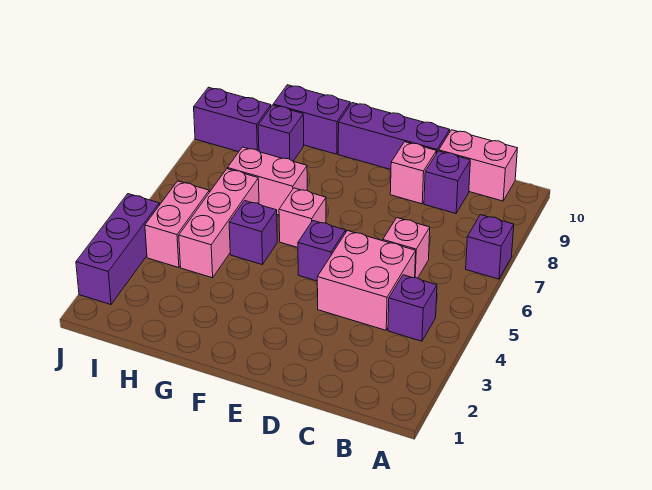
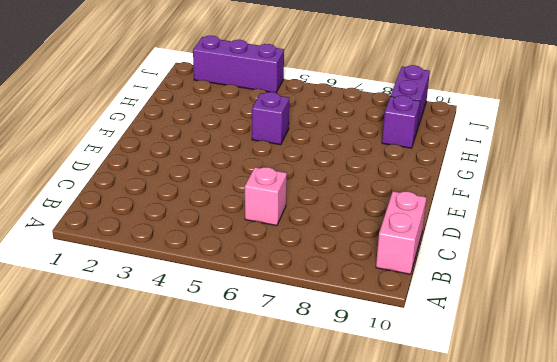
none -> purple brick A7 level 1
none -> purple brick B4 level 1
none -> pink brick C4:D5 level 1

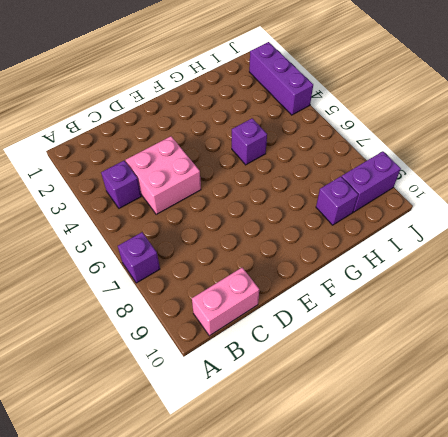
none -> pink brick C6 level 1
none -> purple brick C9 level 1
none -> pink brick D9 level 1

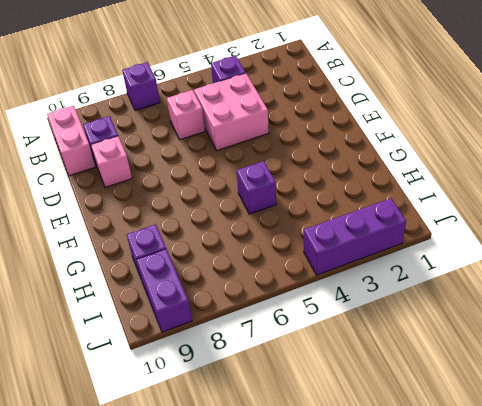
none -> purple brick D10:F10 level 1
none -> purple brick E5 level 1
none -> pink brick F6 level 1

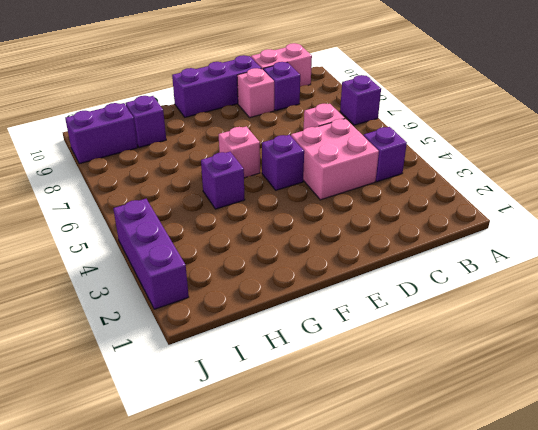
none -> pink brick G7:H7 level 1
none -> purple brick G10:H10 level 1
none -> pink brick H4:H6 level 1

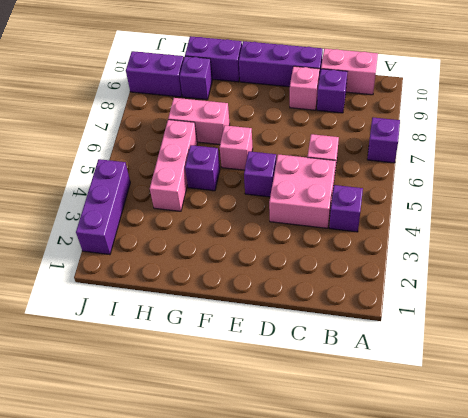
none -> pink brick I4:I5 level 1

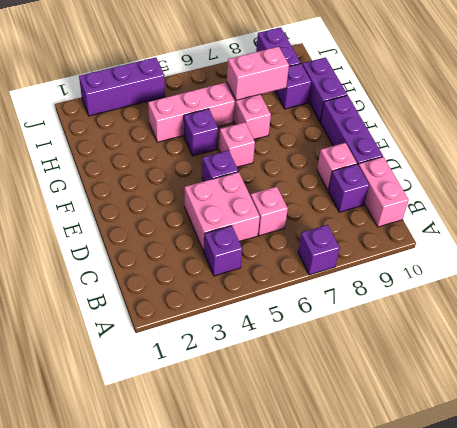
pink brick H7:H8 level 2 -> pink brick I4:I5 level 1

